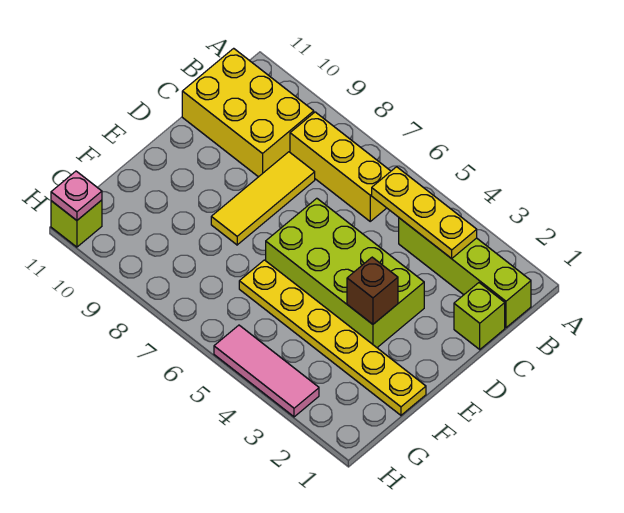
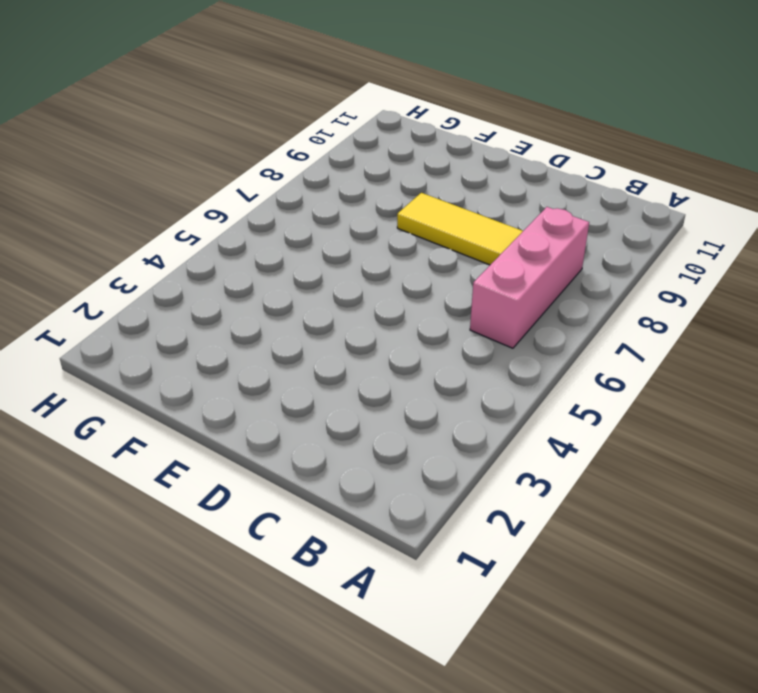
pink brick B6:B8 level 1 -> yellow brick B6:B8 level 1
none -> lime brick B1:B4 level 1
none -> yellow brick B9:C11 level 1
none -> lime brick C1 level 1

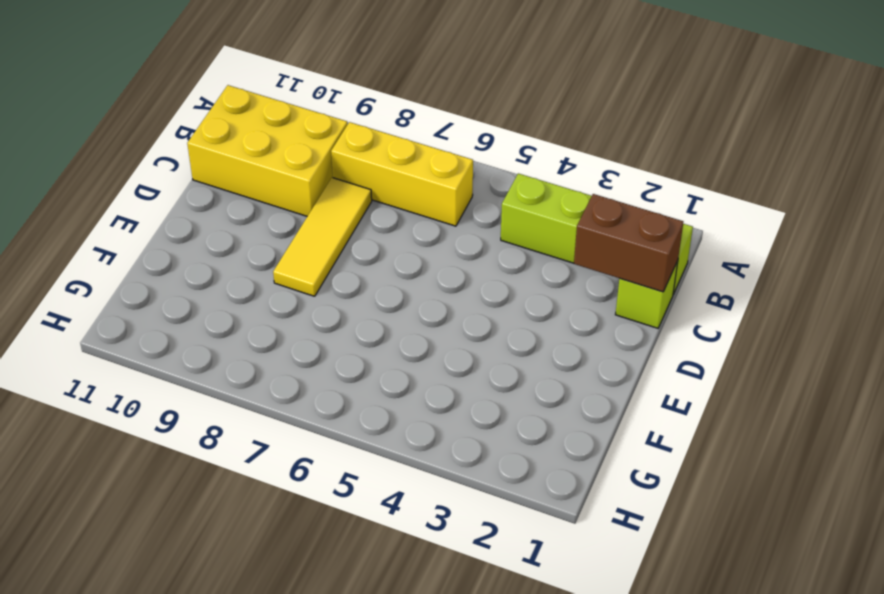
brown brick C1:C2 level 2 -> none
none -> lime brick D3:E6 level 1
none -> yellow plate F1:F6 level 1
none -> pink tile H3:H5 level 1

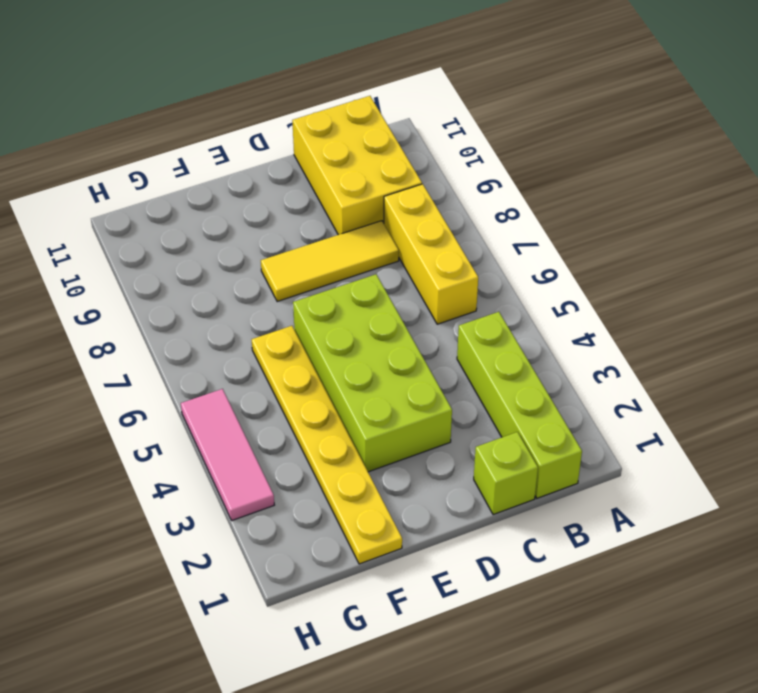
none -> lime brick H11 level 1
none -> yellow plate B3:B5 level 2
none -> brown brick E3 level 2

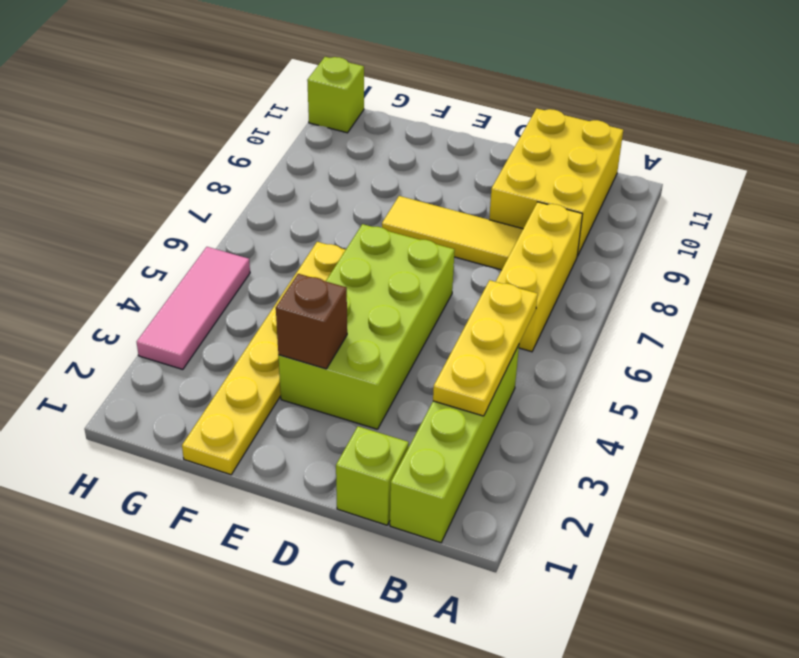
none -> pink plate H11 level 2

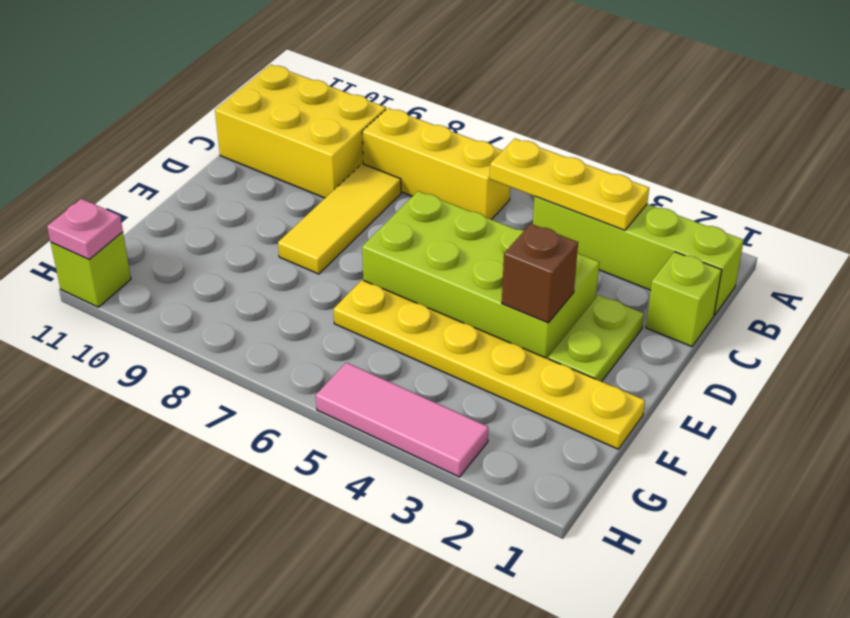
lime plate D2:E2 level 1 -> none

